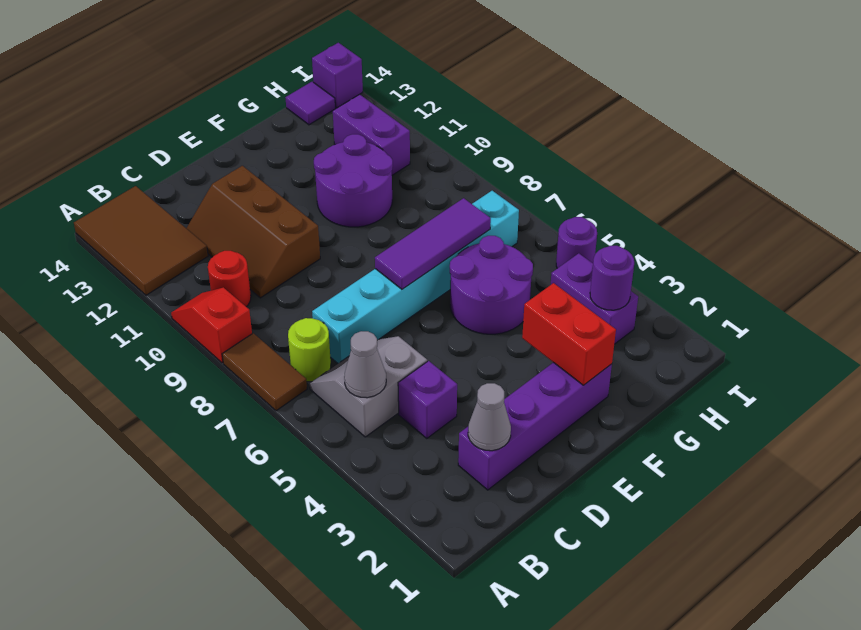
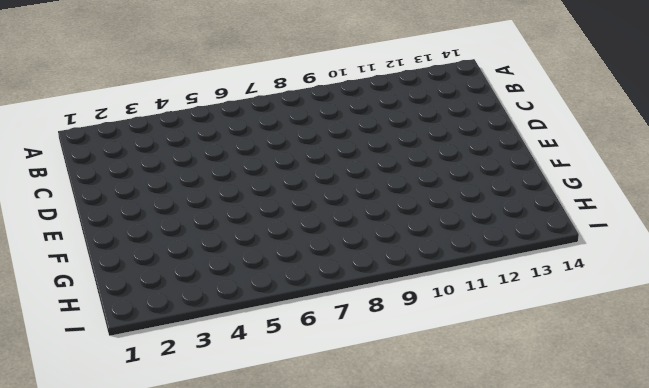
none -> brown tile A7:A8 level 1
none -> red slope A9:A10 level 1 top 9
none -> brown tile A12:B14 level 1

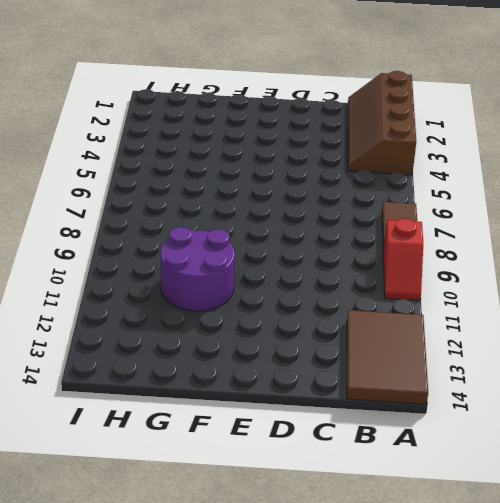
brown slope A1:B4 level 1 top A -> none
none -> grey slope B5:C6 level 1 top 5
none -> lime round brick B7 level 1
none -> red round brick B10 level 1

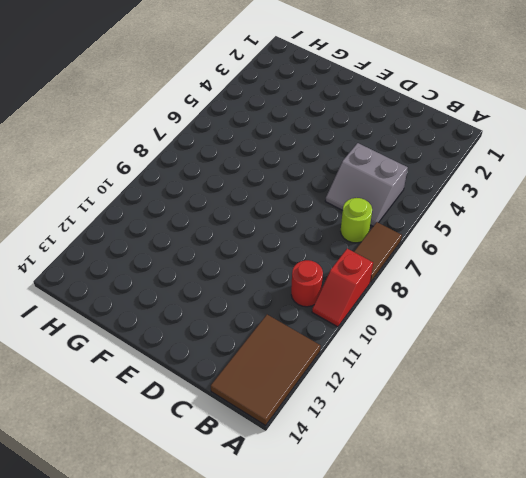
none -> purple brick C2:F2 level 1
none -> purple brick C4 level 1
none -> cyan brick C7:H7 level 1

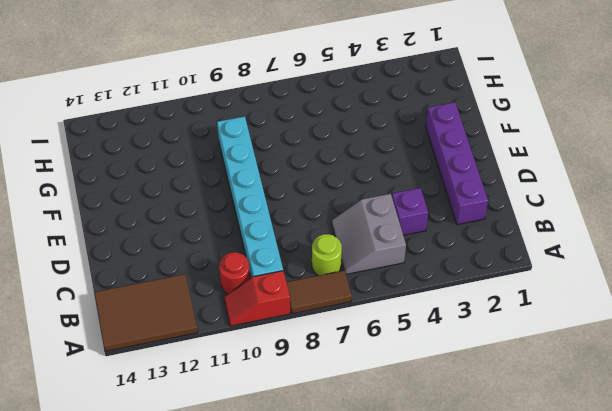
cyan brick B9:G9 level 1 -> cyan brick C7:H7 level 1
none -> brown slope C10:D12 level 1 top D
none -> purple round brick F5:G6 level 1
none -> purple round brick F10:G11 level 1

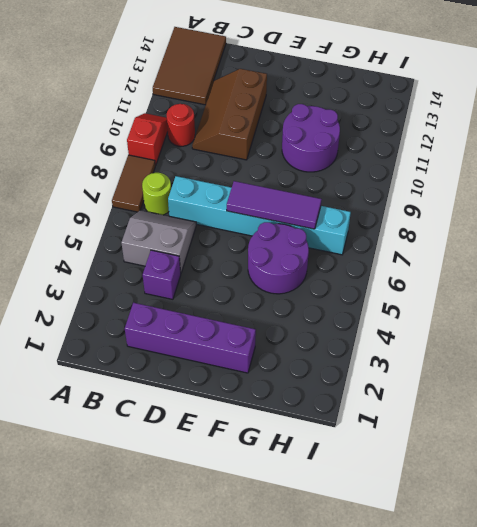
none -> purple brick H3:H4 level 1
none -> purple brick H11:H12 level 1
none -> purple tile H14 level 1

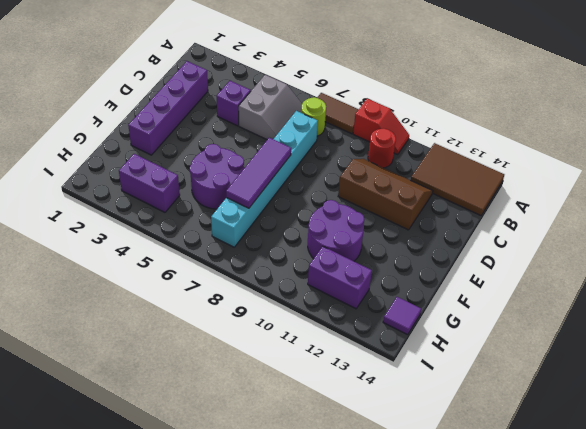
none -> purple round brick I5 level 1
none -> purple brick I14 level 1
none -> grey cone B5 level 2

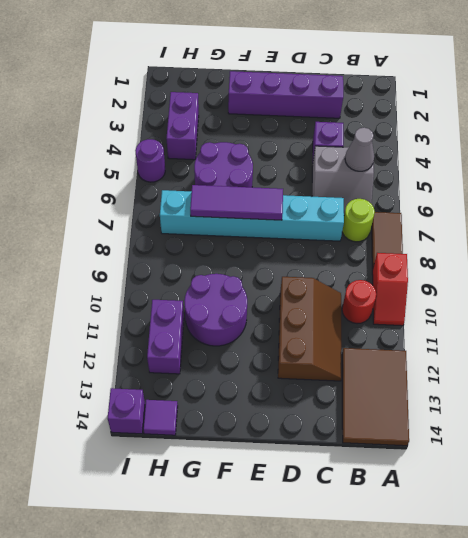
none -> grey cone C2 level 2
none -> red brick F2:F3 level 2
none -> purple round brick H3 level 2

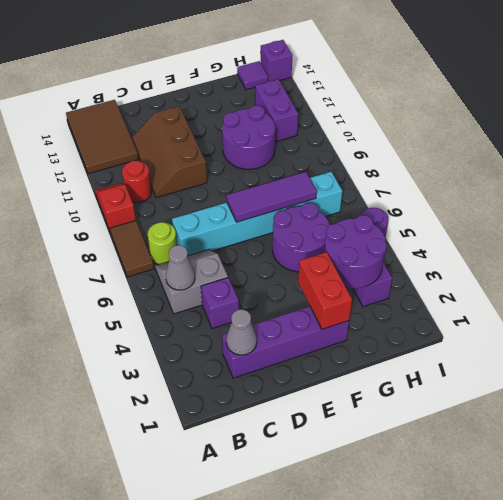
purple round brick G3:H4 level 2 -> purple round brick H3 level 2

